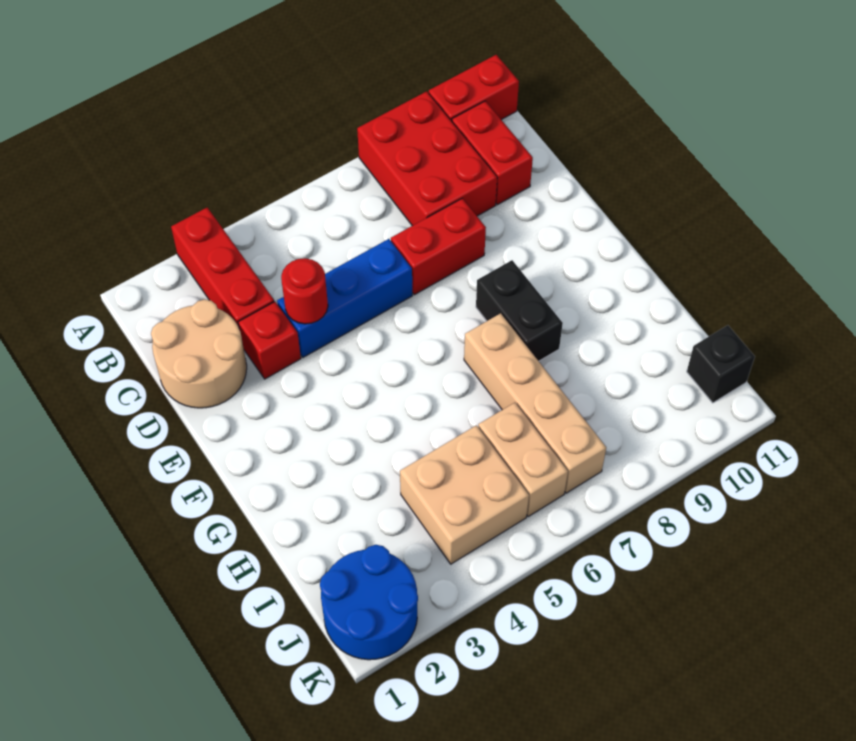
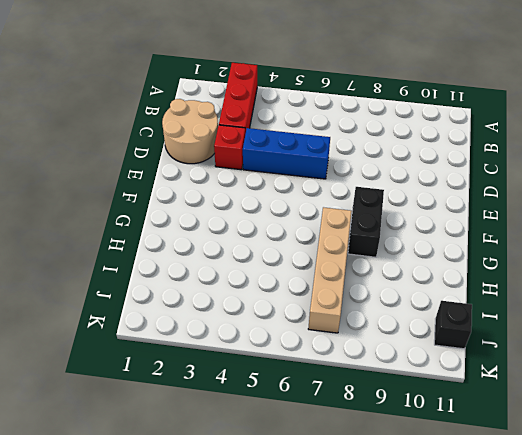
none -> red brick A8:C9 level 1
none -> red brick A10:A11 level 1
none -> red brick B10:C10 level 1

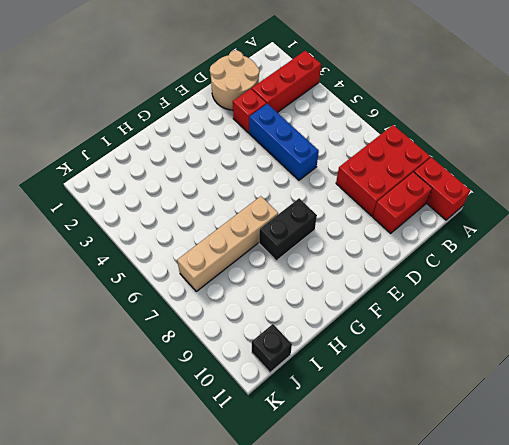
none -> red brick D7:D8 level 1
none -> tan brick I4:J5 level 1
none -> tan brick I6:J6 level 1

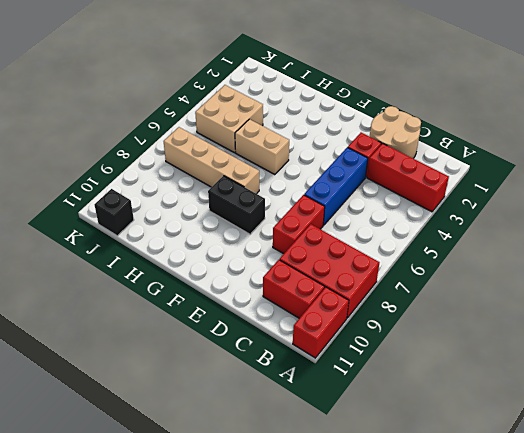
tan brick G5:H5 level 1 -> tan brick I6:J6 level 1
none -> blue round brick J1:K2 level 1
none -> red round brick D4 level 2

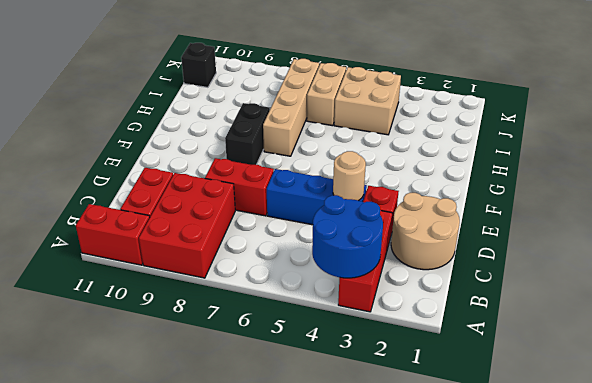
blue round brick A3:B4 level 2 -> blue round brick J1:K2 level 1
tan round brick D4 level 2 -> red round brick D4 level 2

